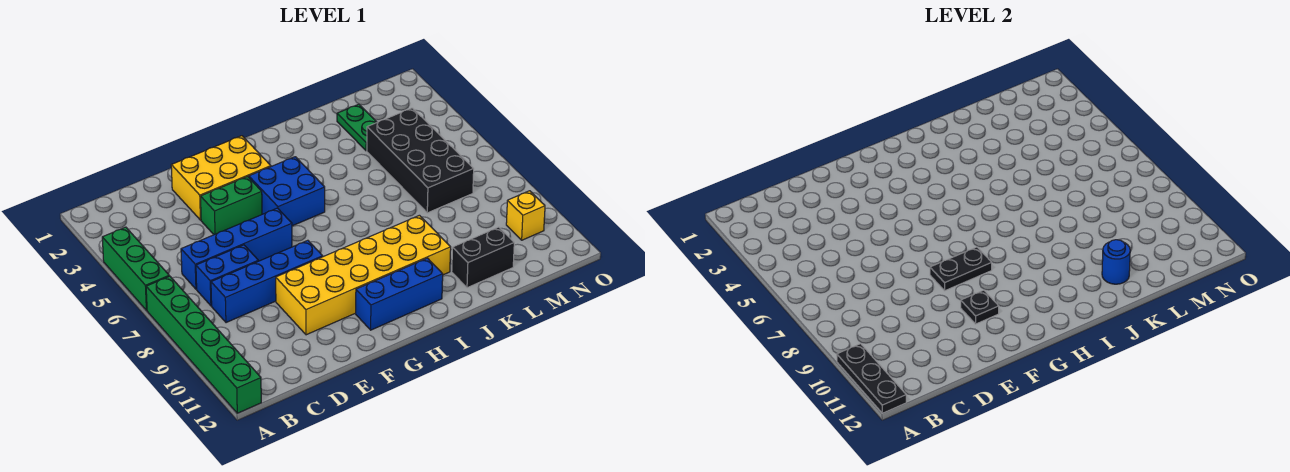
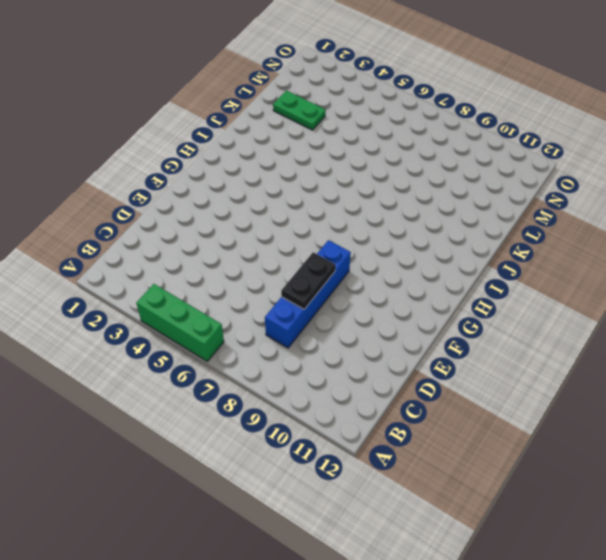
black plate D8:E8 level 2 -> black plate F8:G8 level 2
none -> green brick A7:A12 level 1
none -> blue brick C6:F6 level 1
none -> blue brick C7:D7 level 1

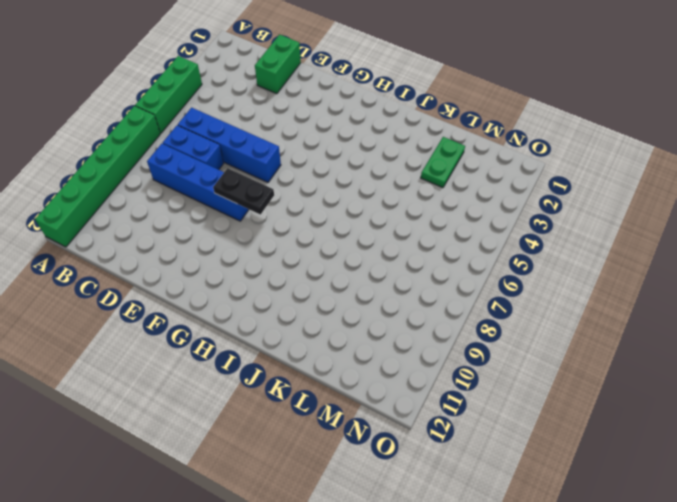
green brick D1:D2 level 1 -> green brick E4:F4 level 1
none -> yellow brick E2:G3 level 1
none -> yellow brick E9:J10 level 1
none -> blue brick G4:H5 level 1

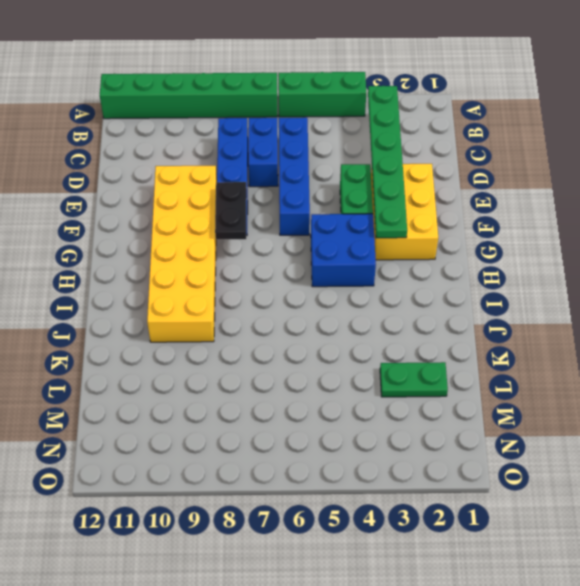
green plate B3:G3 level 2 -> none
none -> blue brick G11:I11 level 1
none -> black brick K11:L11 level 1
none -> black brick L4:M7 level 1

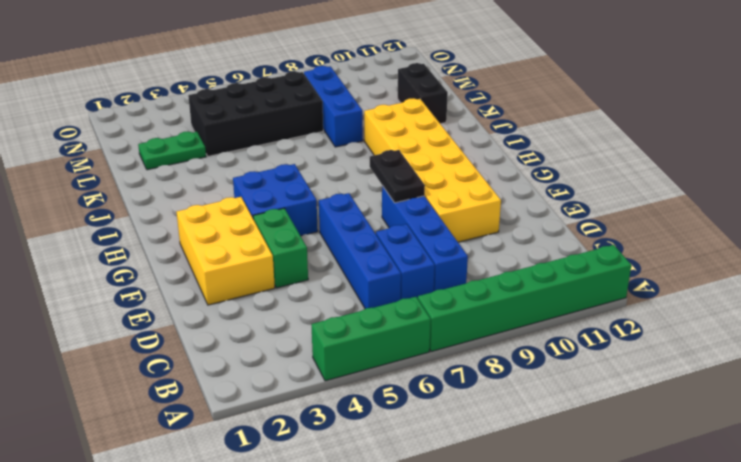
blue brick K8:M8 level 1 -> blue brick G11:I11 level 1
none -> yellow brick N10 level 1
none -> black plate A10:A12 level 2
none -> black plate F10 level 2

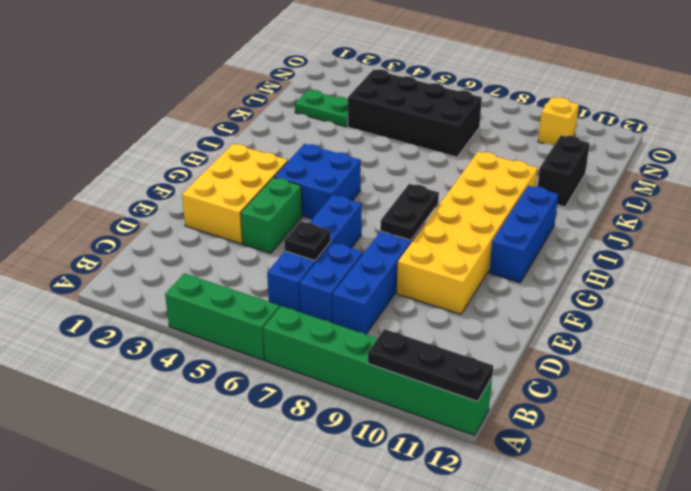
black plate D6 level 2 -> black plate F10 level 2
none -> blue round brick K11 level 2

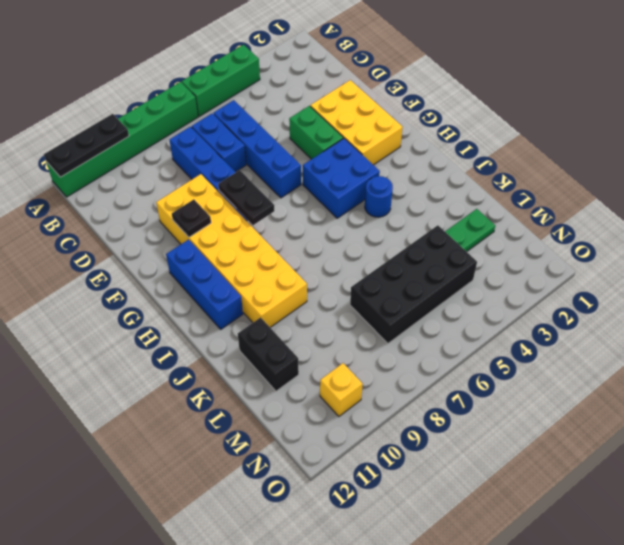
blue round brick I4 level 1 -> blue round brick K11 level 2

